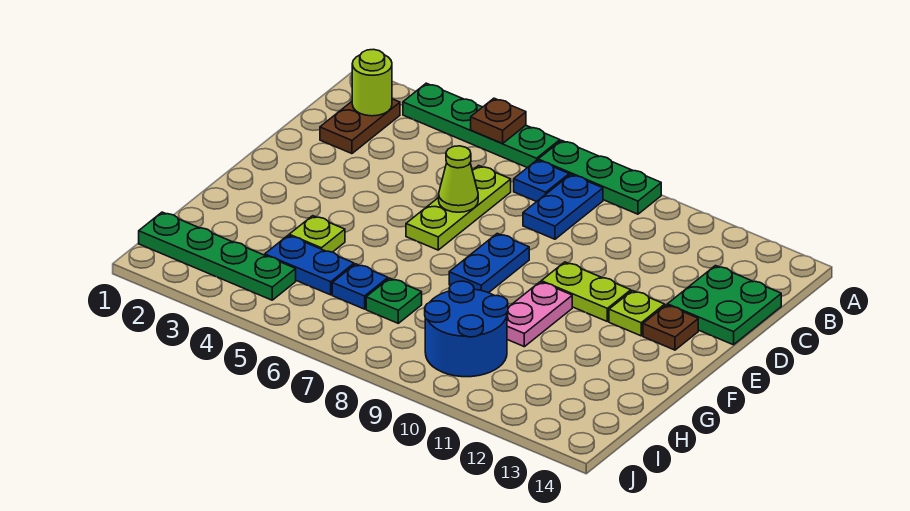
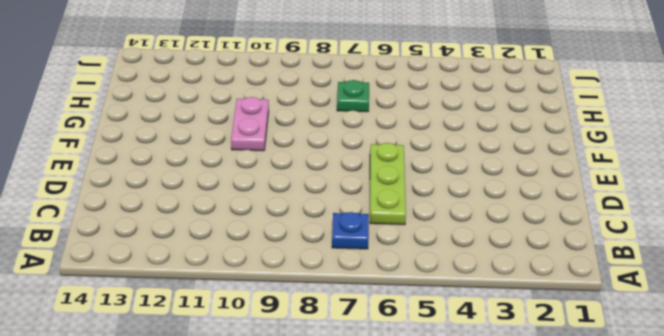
none -> green plate A3:A6 level 1
none -> green plate A7:A9 level 1
none -> brown plate B2:C2 level 1

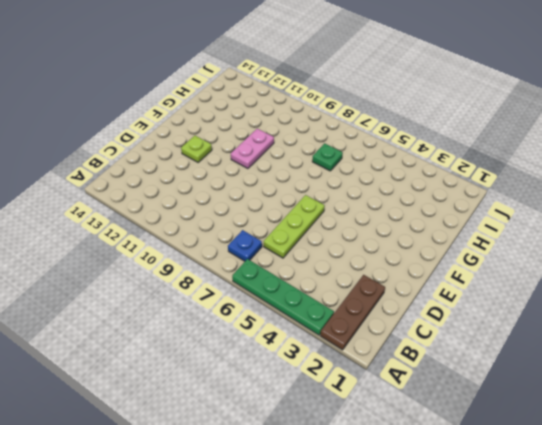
brown plate A2:C2 level 1 -> brown plate B2:C2 level 1
none -> green plate A7:A9 level 1
none -> blue plate B8:C8 level 1
none -> green plate C13:D14 level 1

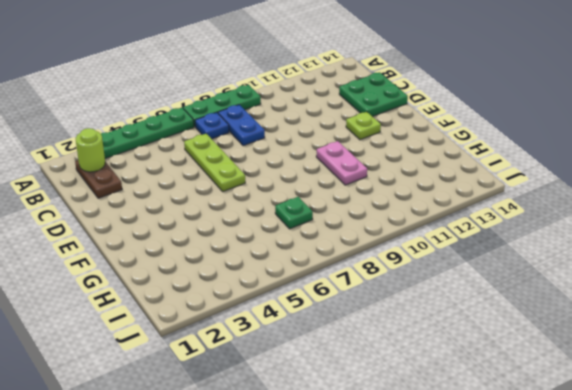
none -> blue plate E8:F8 level 1
none -> lime plate E10:E11 level 1
none -> brown plate E13 level 1

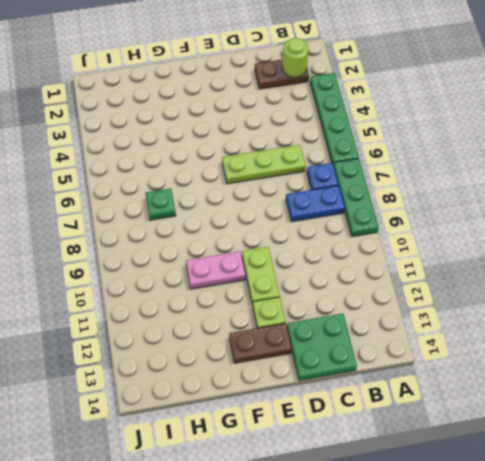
brown plate E13:F13 level 1 -> brown plate E13 level 1
none -> blue plate E8:F8 level 1
none -> lime plate G4 level 1
none -> blue plate H4:H5 level 1

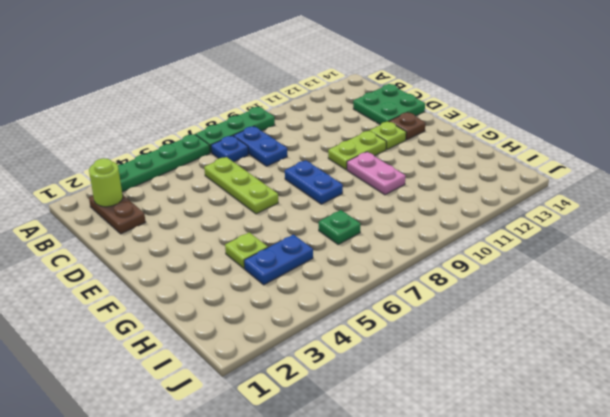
none -> blue plate H6 level 1
none -> blue round brick H9:I10 level 1
none -> green plate I1:I4 level 1

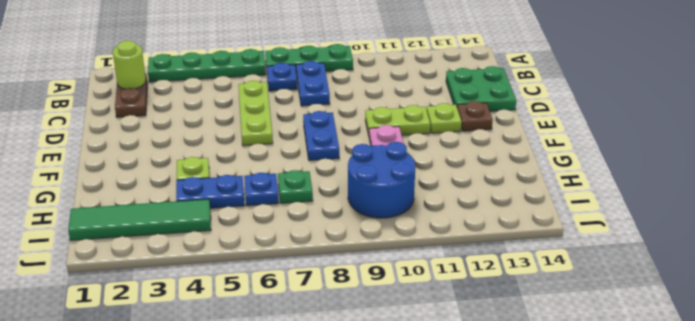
green tile I1:I4 level 1 -> green plate I1:I4 level 1
none -> brown plate A5 level 2
none -> lime cone D6 level 2

